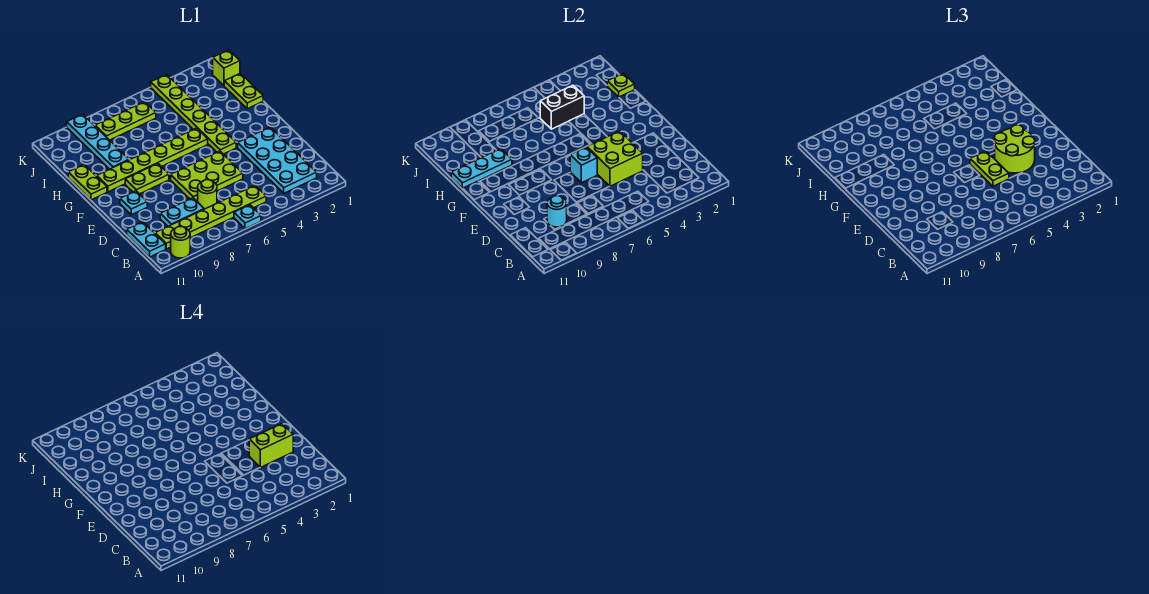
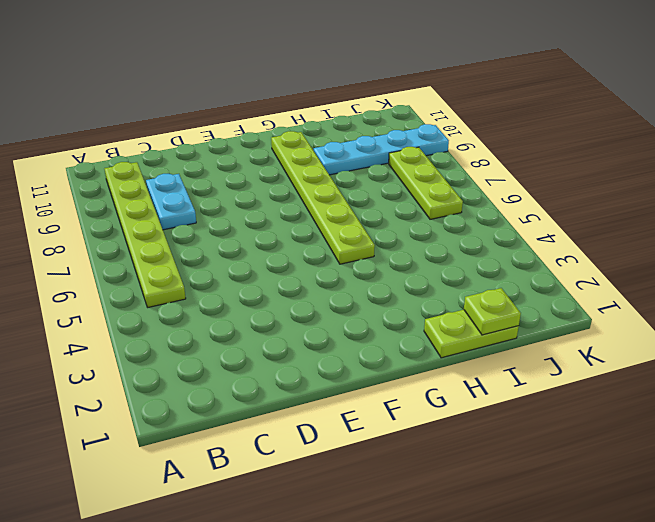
none -> cyan plate A6 level 1
none -> lime round brick A10 level 1
none -> cyan plate B2:E3 level 1

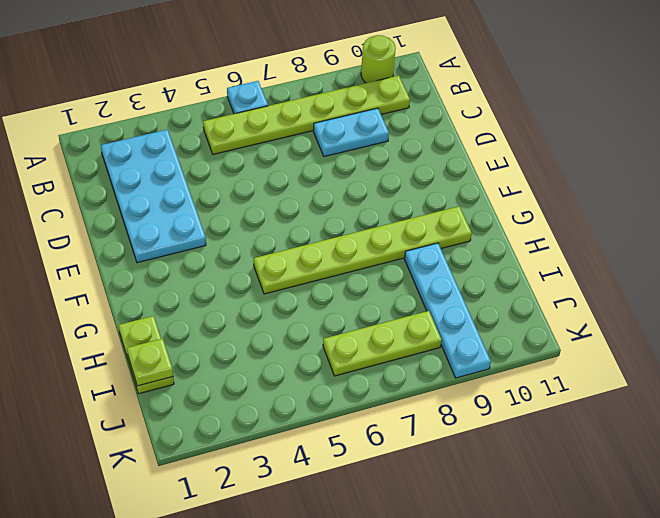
none -> cyan plate B11:C11 level 1
none -> lime round brick C7 level 1
none -> lime plate D5:E7 level 1

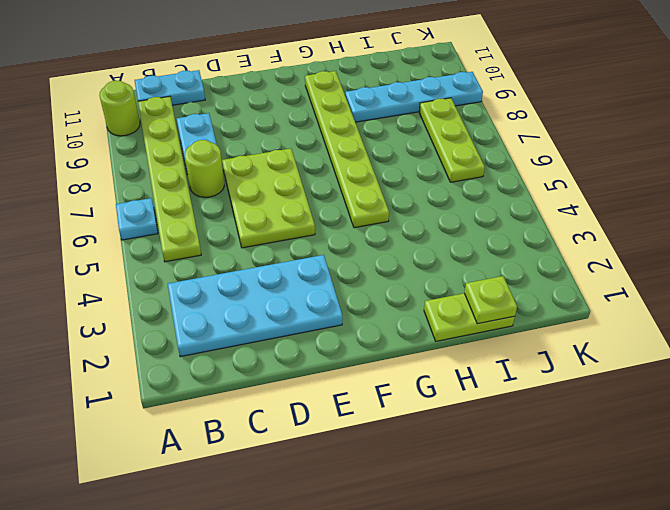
none -> cyan plate E10 level 1
none -> lime plate F4:K4 level 1
none -> lime plate F8:F9 level 1

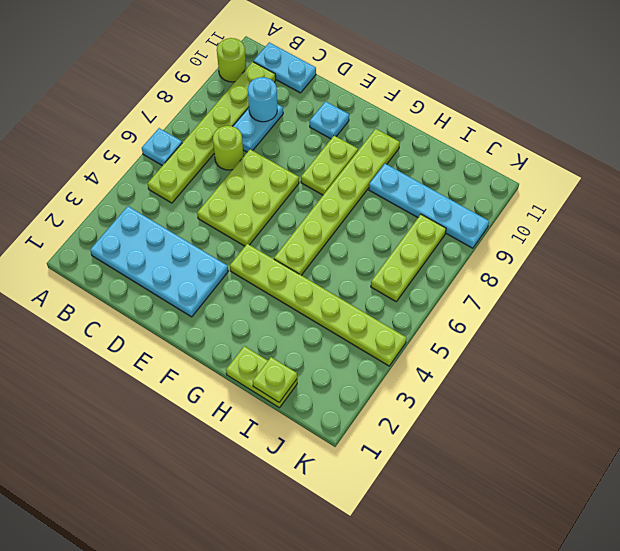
none -> lime plate G11:H11 level 1
none -> lime brick J1 level 1
none -> lime brick D4:E5 level 2

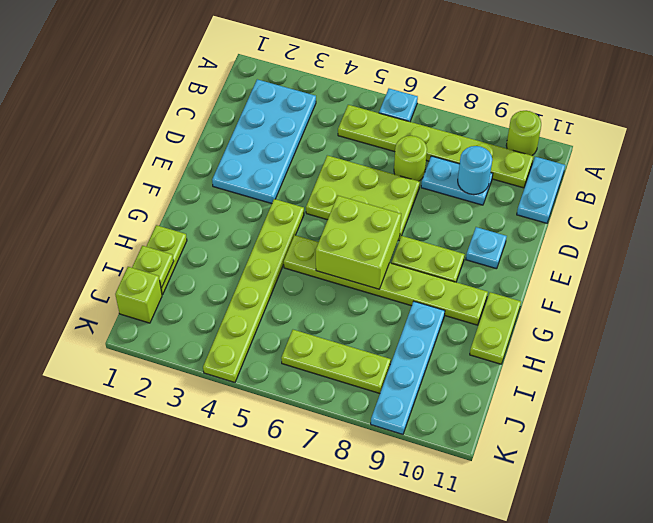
lime brick F6:G7 level 2 -> lime brick D4:E5 level 2
none -> cyan brick E6 level 2
none -> cyan plate H9:H11 level 2
none -> black brick I4:I5 level 2

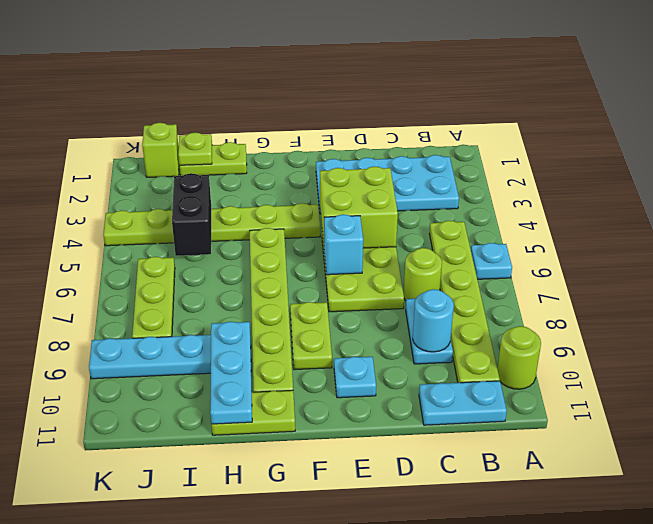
none -> lime round brick D3:E4 level 3
none -> lime plate D5:E5 level 3
none -> lime brick D2:D3 level 4

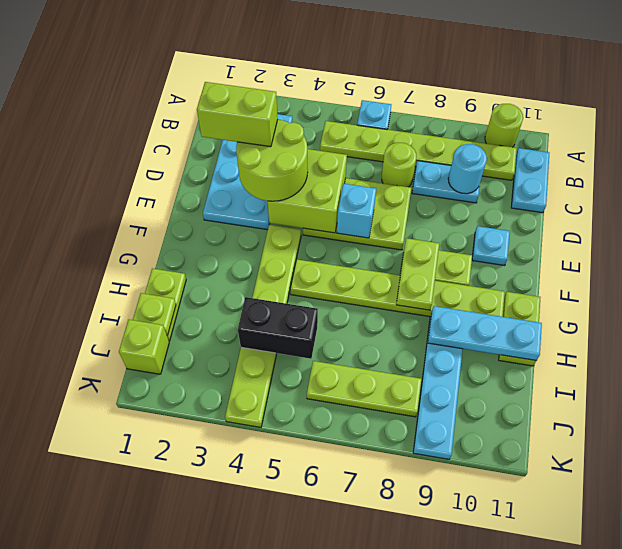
lime plate F8:G8 level 2 -> lime plate D5:E5 level 3

